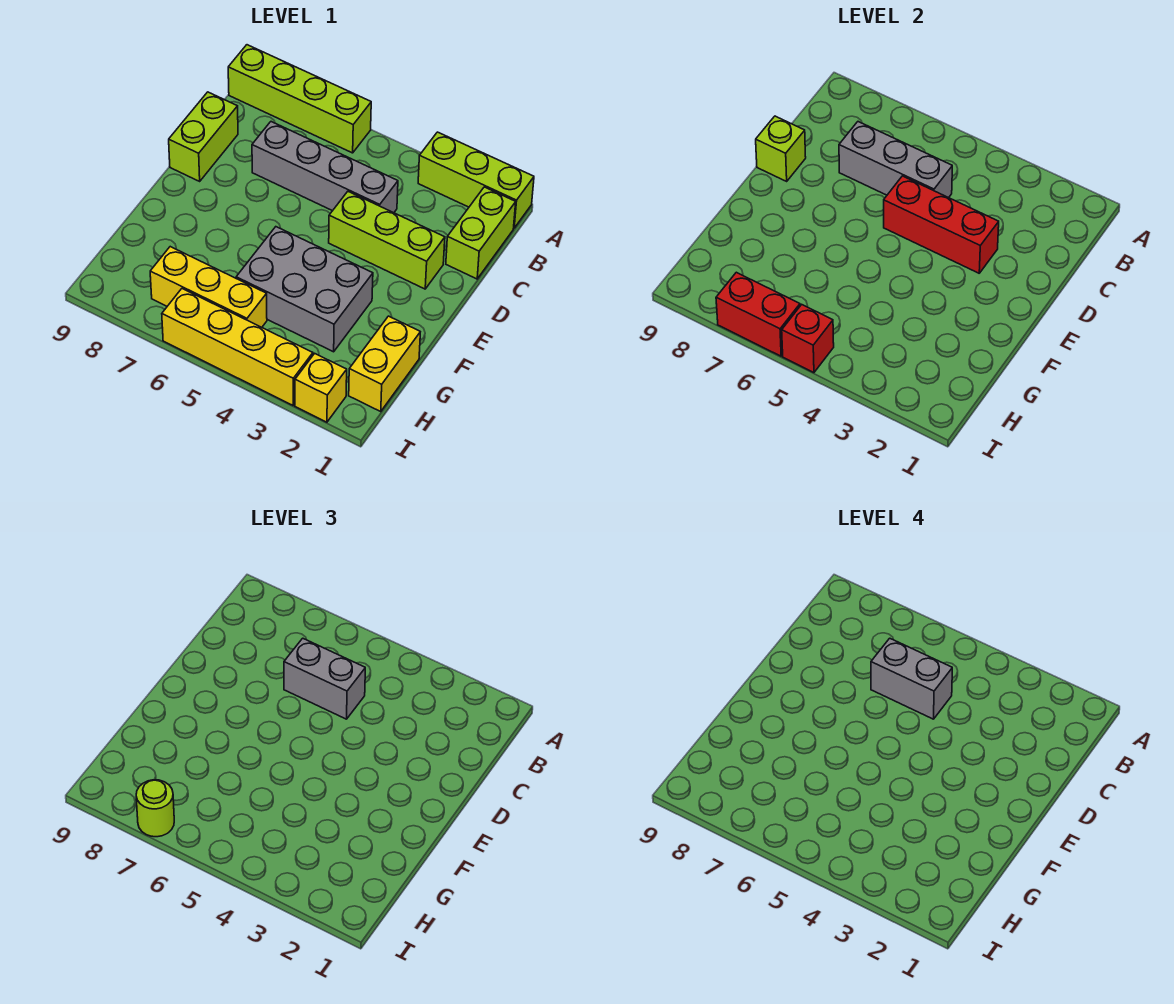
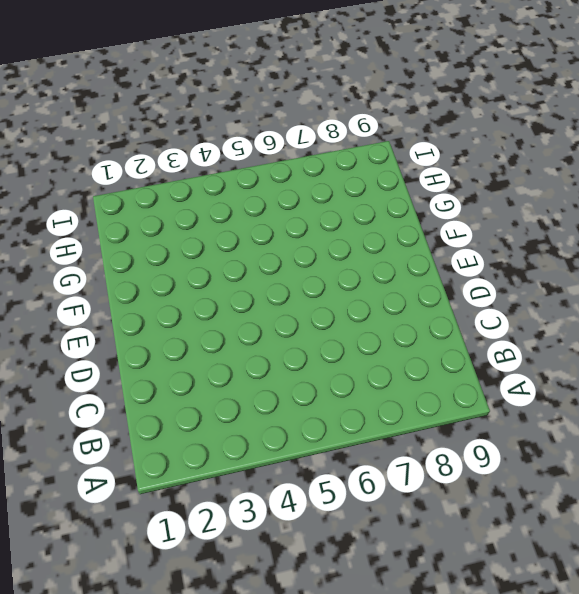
none -> lime brick A1:A3 level 1
none -> lime brick A6:A9 level 1
none -> lime brick B1:C1 level 1

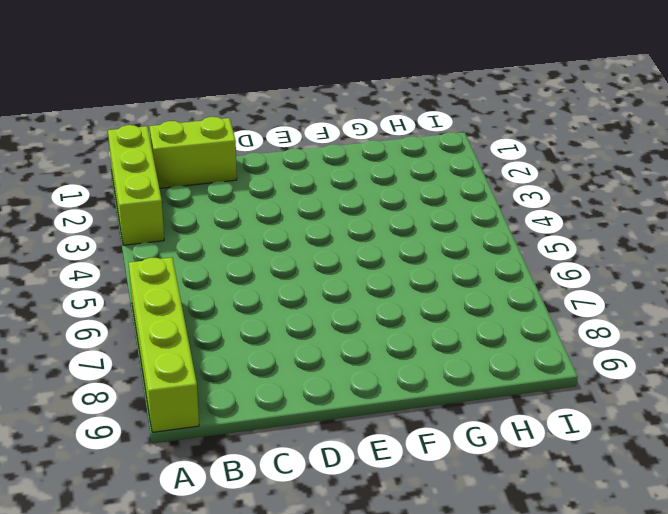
none -> grey brick C4:C7 level 1
none -> lime brick C9:D9 level 1
none -> lime brick D2:D4 level 1

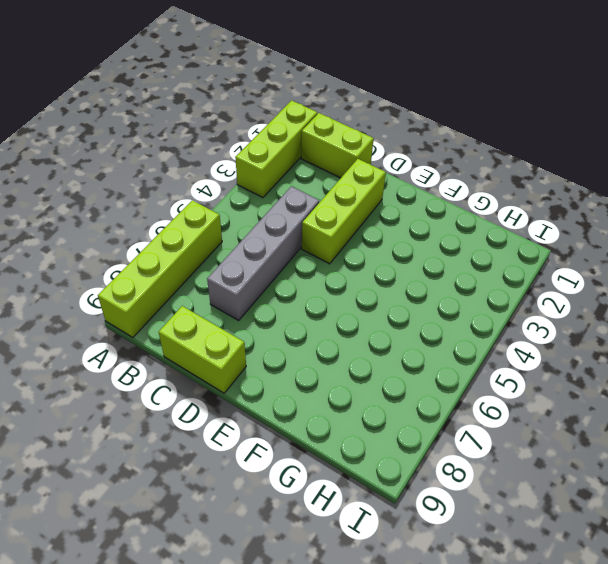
none -> grey brick F3:G5 level 1
none -> yellow brick G1:H1 level 1
none -> yellow brick H5:H7 level 1

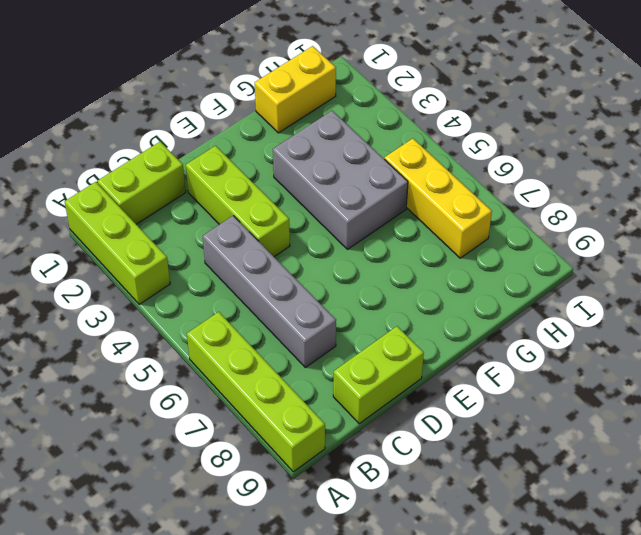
none -> yellow brick I2 level 1
none -> yellow brick I3:I6 level 1
none -> grey brick C5:C7 level 2

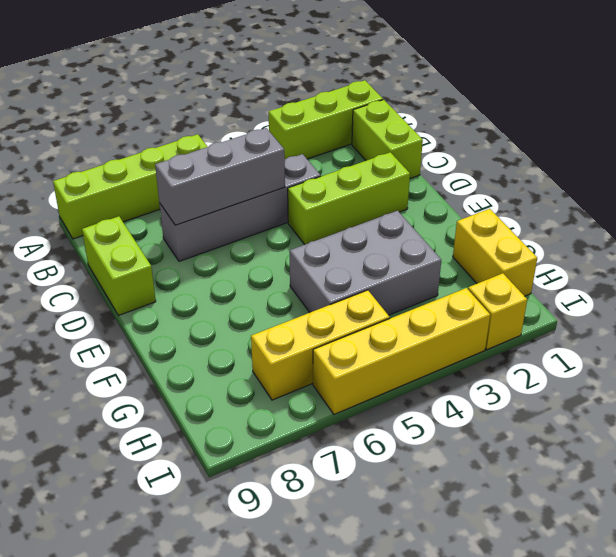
none -> red brick D3:D5 level 2
none -> lime brick D9 level 2
none -> red brick I5 level 2

